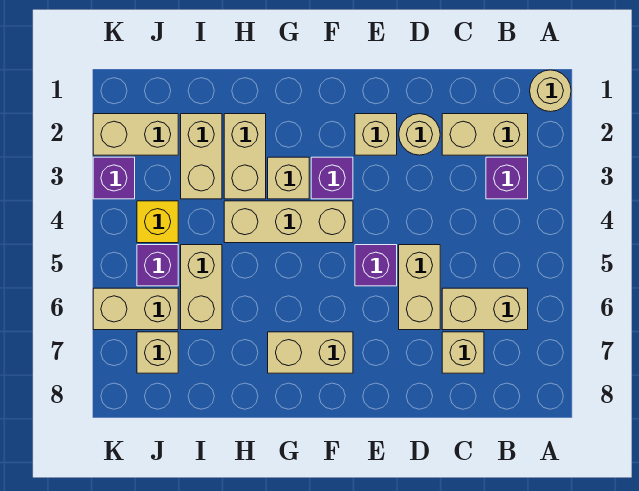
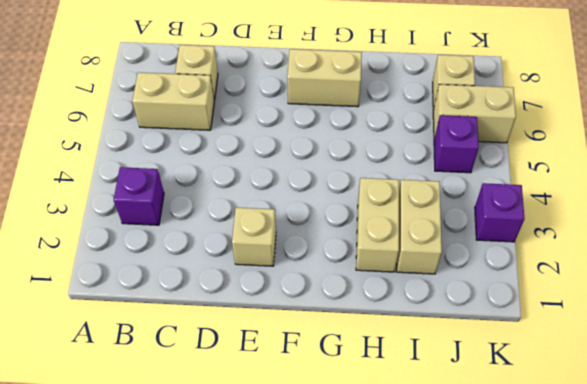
none -> tan round brick A1 level 1
none -> tan brick B2:C2 level 1
none -> tan round brick D2 level 1

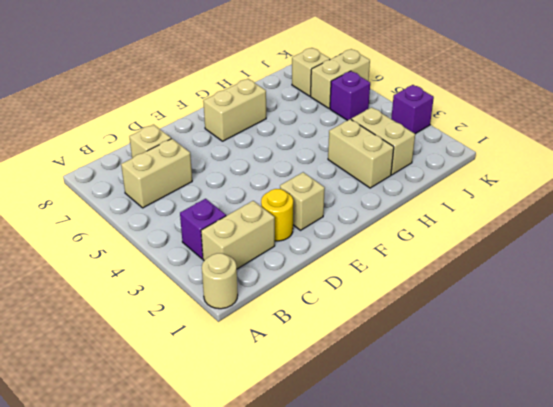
yellow round brick D2 level 1 -> tan round brick D2 level 1
none -> tan brick D5:D6 level 1
none -> purple brick E5 level 1
none -> purple brick F3 level 1

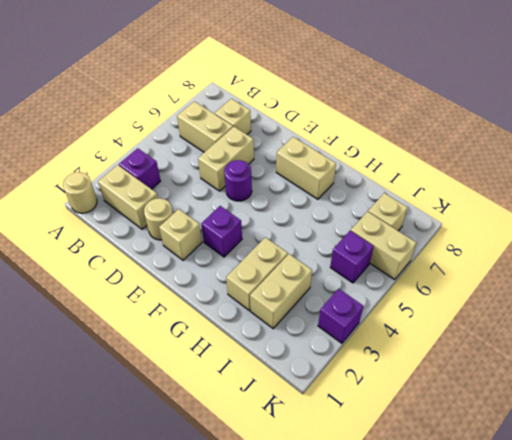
purple round brick E5 level 1 -> purple brick E5 level 1
none -> tan brick F4:H4 level 1
none -> tan brick G3 level 1
none -> tan brick I5:I6 level 1

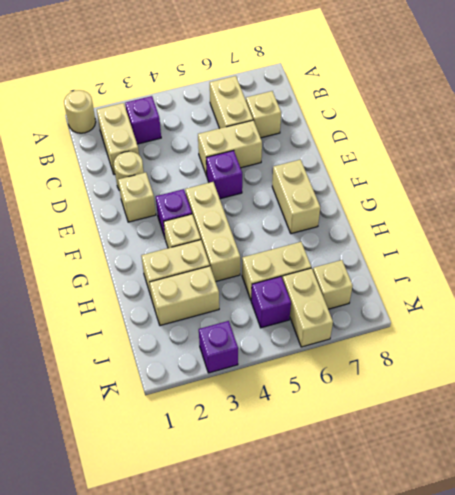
none -> tan brick J2:K2 level 1
none -> yellow brick J4 level 1

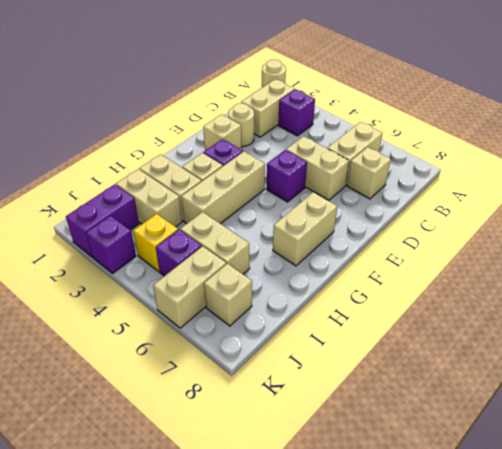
purple brick J2:K2 level 1 -> tan brick J2:K2 level 1

